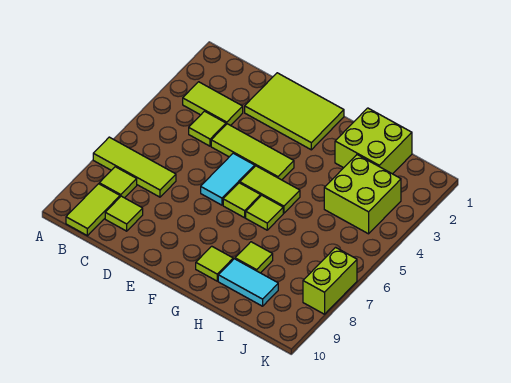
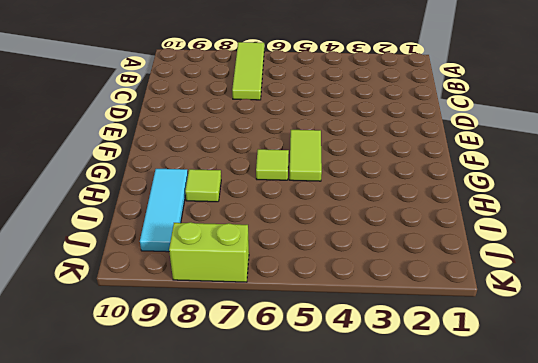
cyan tile H9:J9 level 1 -> cyan tile H9:I9 level 1
none -> lime tile B3:C3 level 1
none -> lime tile B8 level 1
none -> lime tile B9:B10 level 1

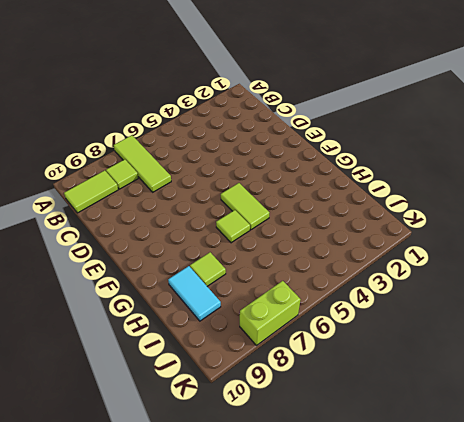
none -> lime tile B3:C3 level 1
none -> lime tile C4 level 1
none -> lime tile C9 level 1

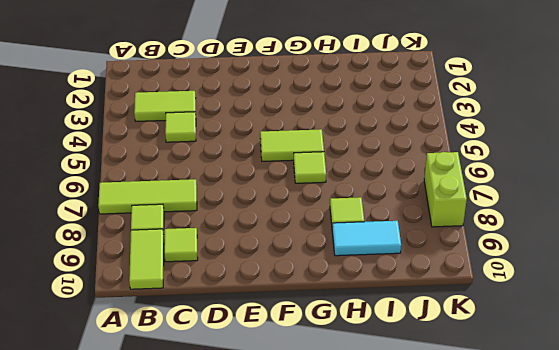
none -> lime tile D1:F2 level 1
none -> lime tile D4:F4 level 1
none -> cyan tile E5:E6 level 1

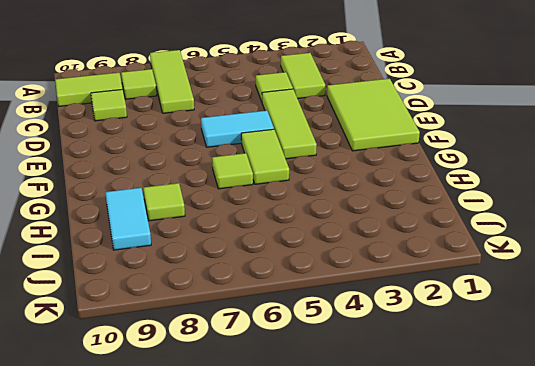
none -> lime tile F6 level 1
none -> lime tile G9 level 1
none -> lime brick H1:I2 level 1

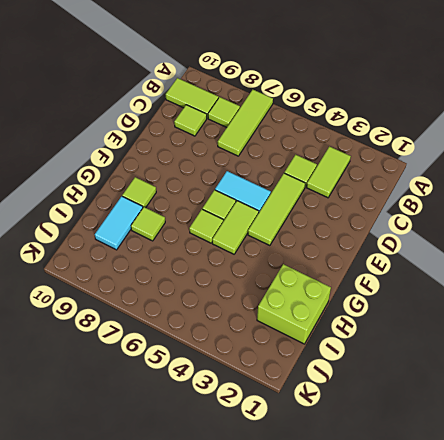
none -> lime tile D1:F2 level 1
none -> lime brick I3:J4 level 1
none -> lime brick K7:K8 level 1

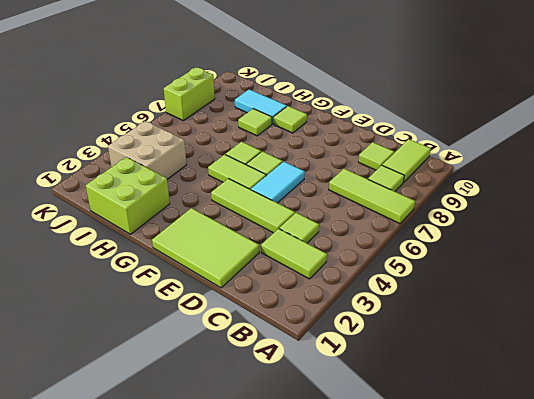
tan brick I3:J4 level 1 -> lime brick I3:J4 level 1

